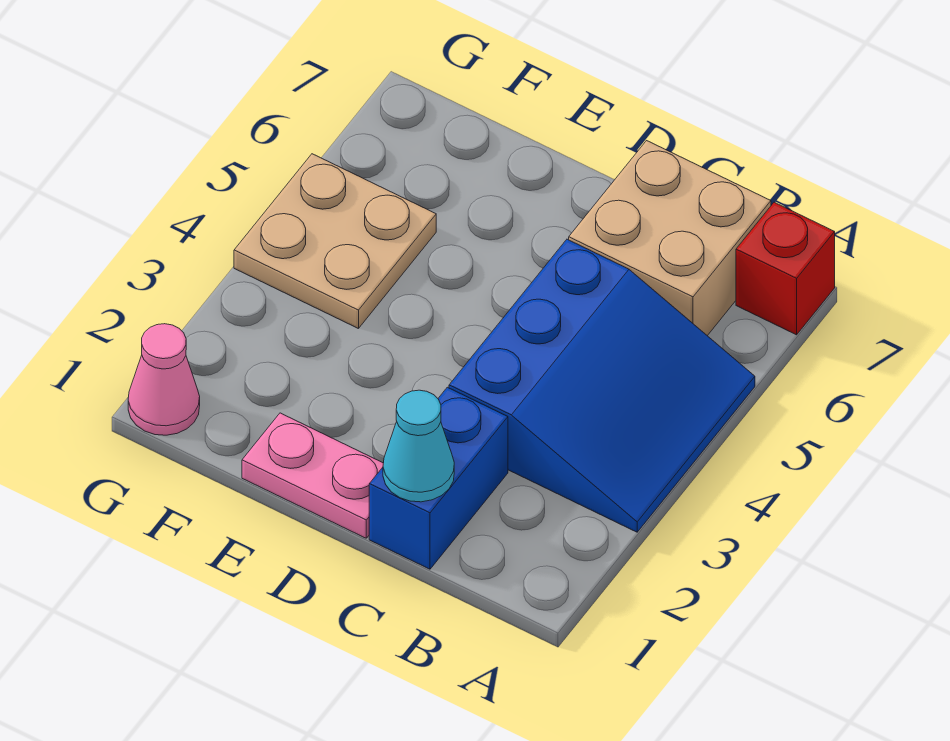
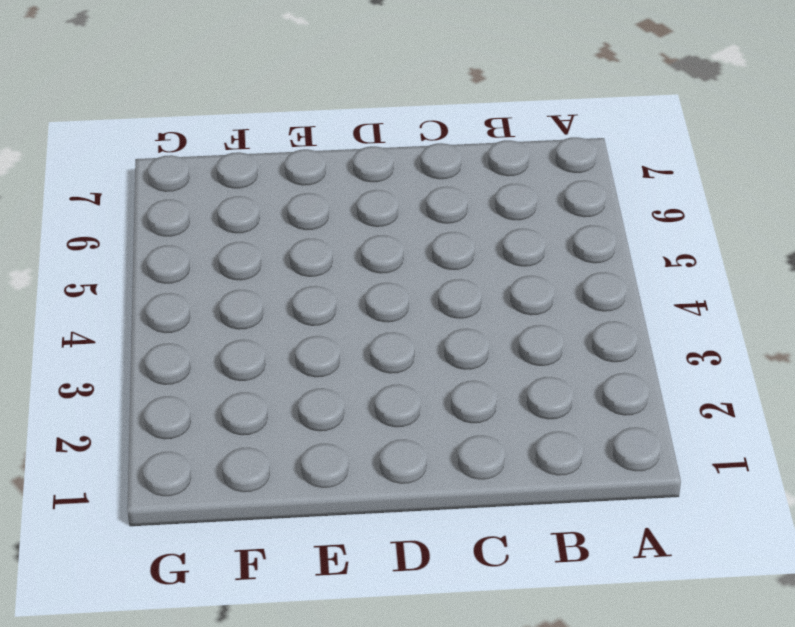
none -> blue slope A3:C5 level 1 top C
none -> red brick A7 level 1

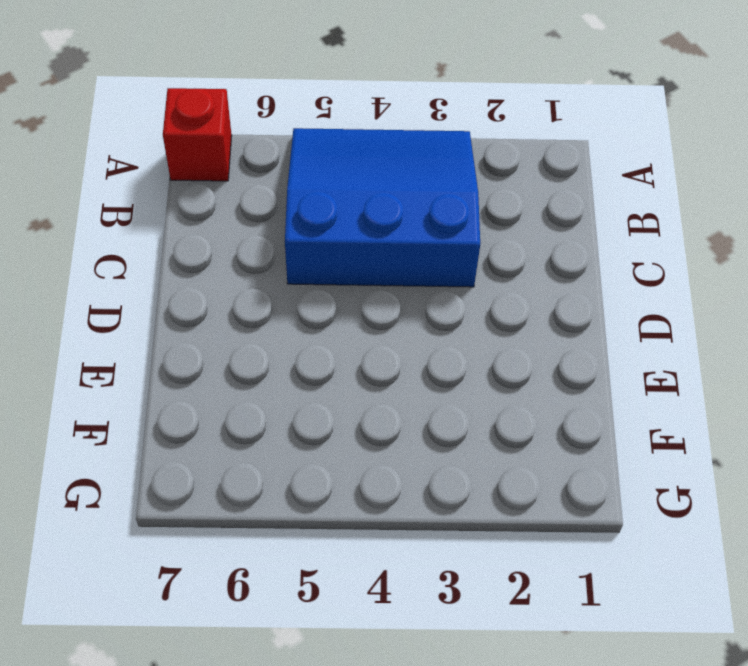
none -> tan brick B6:C7 level 1
none -> blue brick C1:C2 level 1

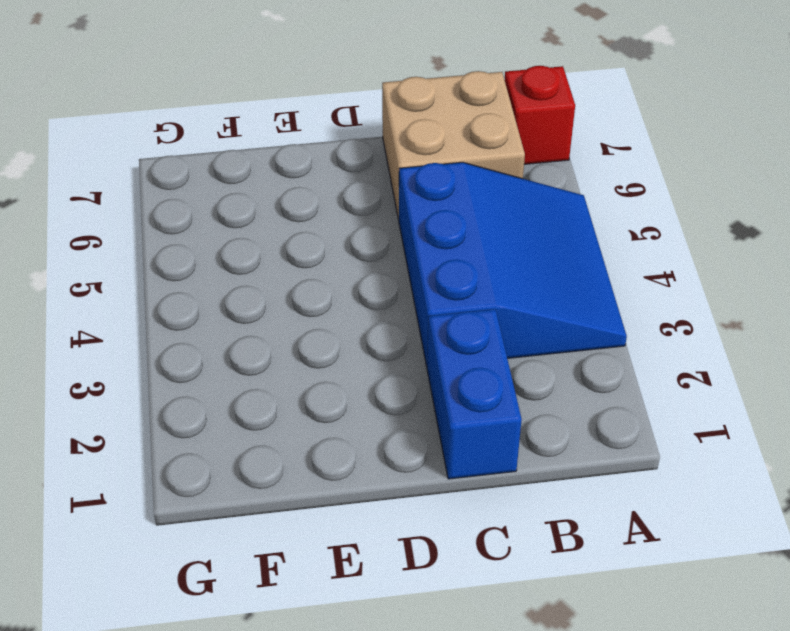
none -> pink plate D1:E1 level 1
none -> tan plate F4:G5 level 1

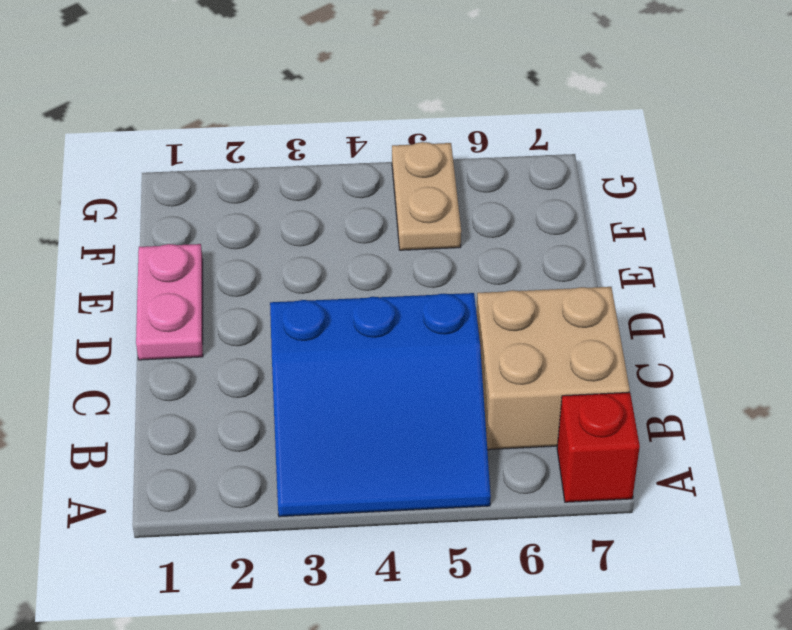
tan plate F5:G5 level 1 -> tan plate F4:G5 level 1
none -> blue brick C1:C2 level 1
none -> pink cone G1 level 1

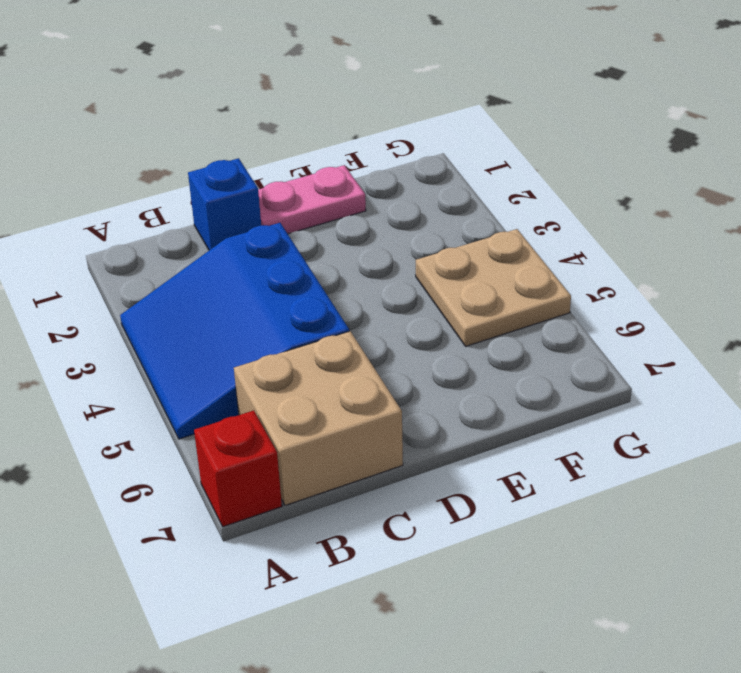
blue brick C1 level 1 -> blue brick C1:C2 level 1
none -> pink cone G1 level 1
none -> cyan cone C1 level 2

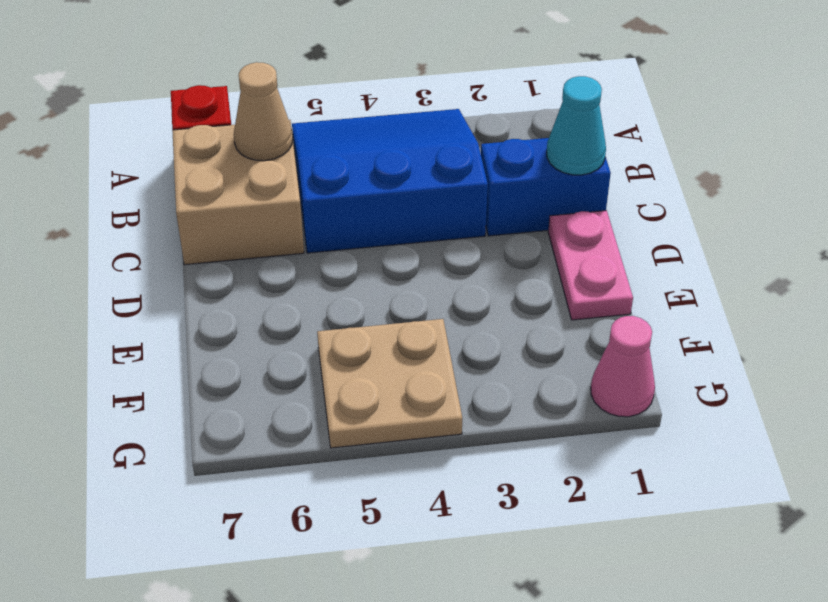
tan cone B6 level 2 -> none

